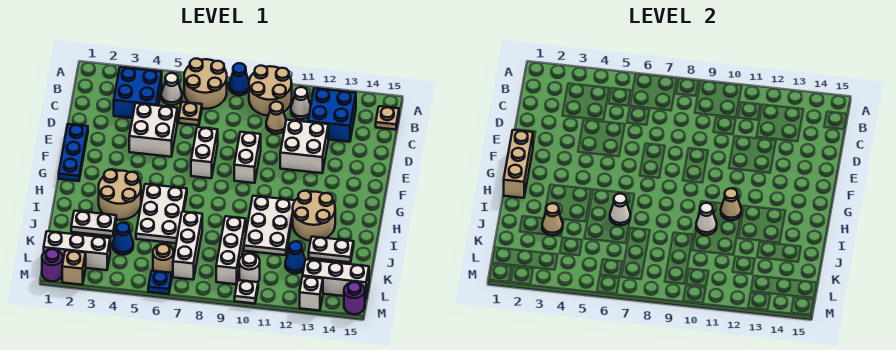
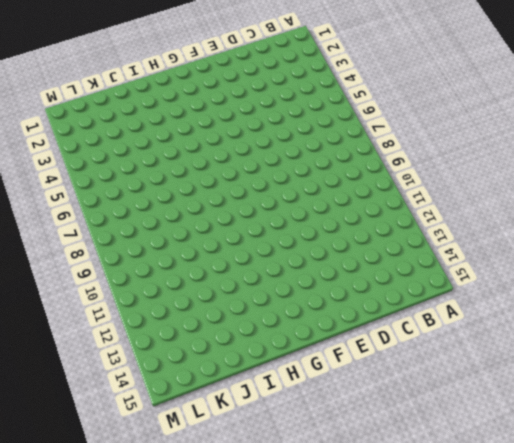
none -> tan round brick A6:B7 level 1
none -> blue cone A8 level 1
none -> tan round brick A9:B10 level 1
none -> blue brick B3:C4 level 1

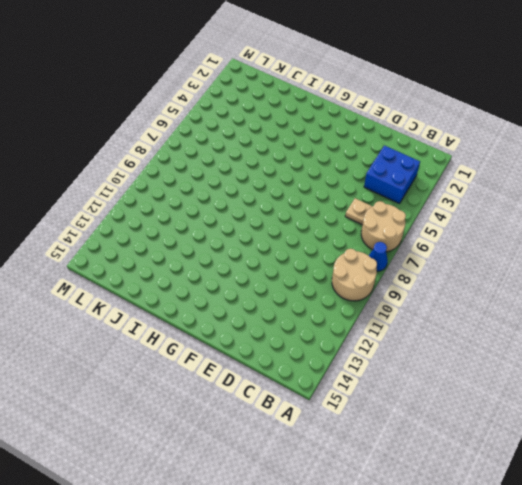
none -> white cone B5 level 1
none -> white cone B11 level 1
none -> blue brick B12:C13 level 1
none -> tan plate B15 level 1

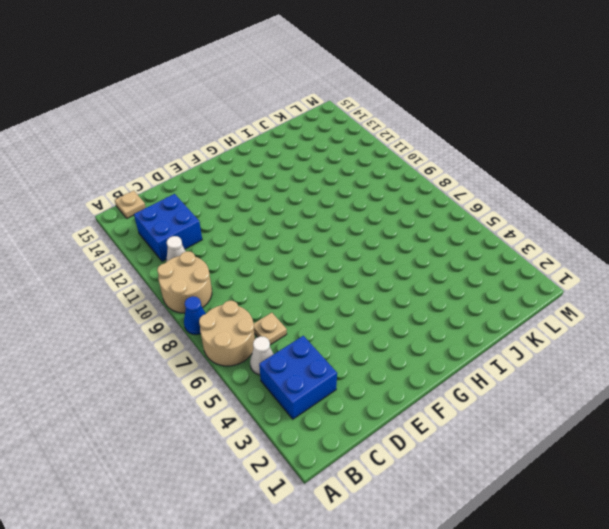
none -> tan cone C10 level 1
none -> white brick D4:E5 level 1
none -> white brick D11:E12 level 1
none -> blue plate E1:G1 level 1

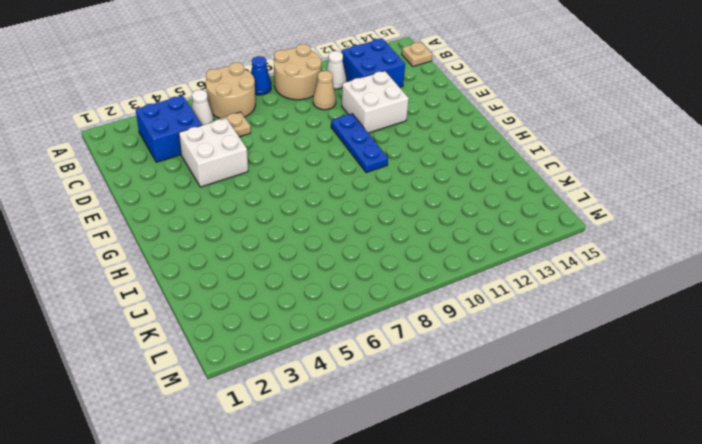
blue plate E10:G10 level 1 -> blue plate E1:G1 level 1
none -> white brick E7:F7 level 1
none -> white brick E9:F9 level 1
none -> tan round brick H3:I4 level 1
none -> white plate H5:J6 level 1

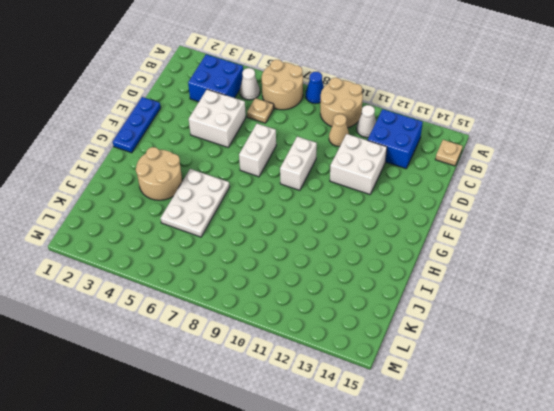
none -> white plate H10:J11 level 1
none -> tan round brick H12:I13 level 1
none -> white plate J2:J3 level 1
none -> white brick J7:L7 level 1

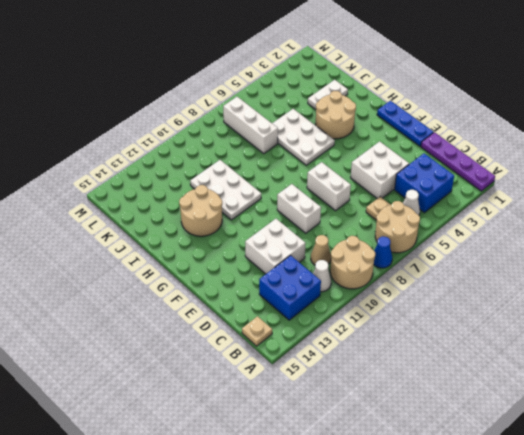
purple plate A1:D1 level 1 -> none
none -> white brick J9:L9 level 1
none -> white plate J13:J14 level 1
none -> blue cone K4 level 1
none -> blue cone K12 level 1

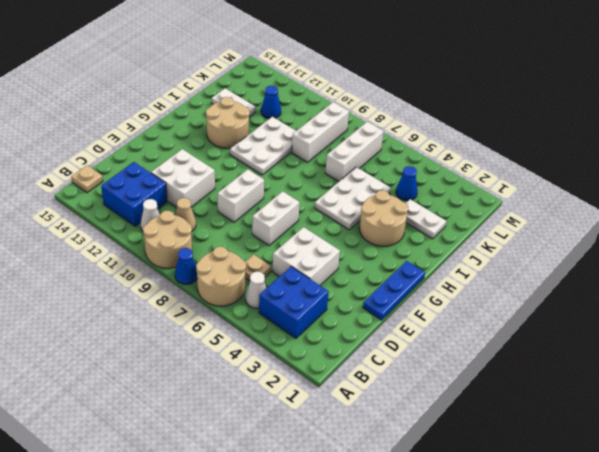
none -> white brick L1:L3 level 1
none -> tan round brick L6 level 1
none -> white round brick L10 level 1
none -> white brick L13:L15 level 1

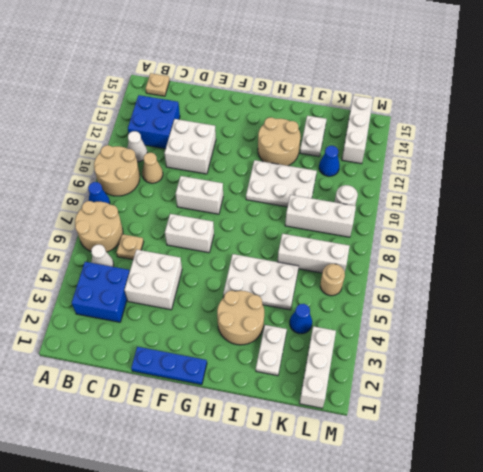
none -> purple round brick M1 level 1
none -> tan brick M2 level 1
none -> blue plate M6 level 1
none -> white plate M10 level 1

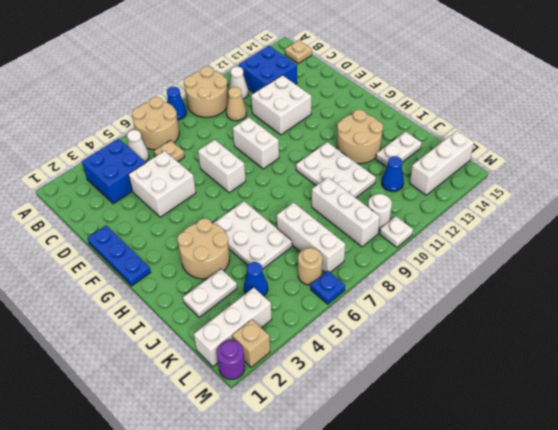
none -> white brick M13 level 1
none -> purple round brick M15 level 1
none -> tan brick F1:H1 level 2
none -> tan cone H11 level 2

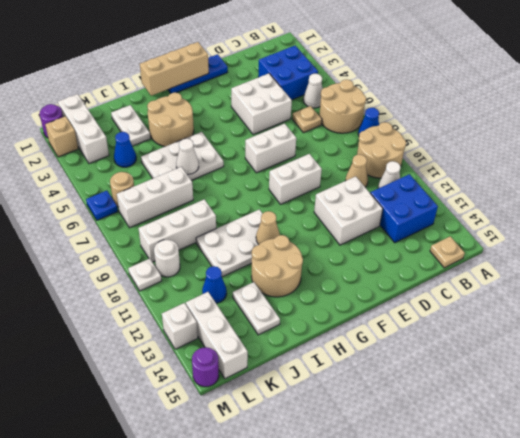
none -> white cone I10 level 2
none -> tan cone J3 level 2

